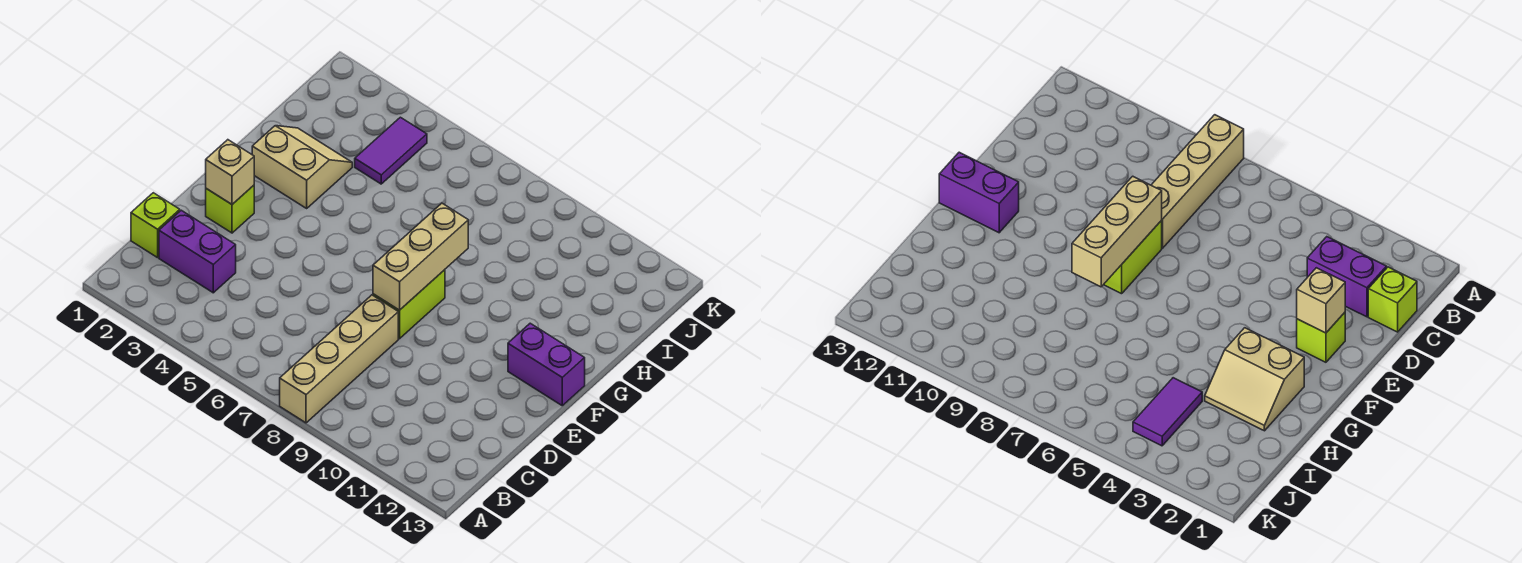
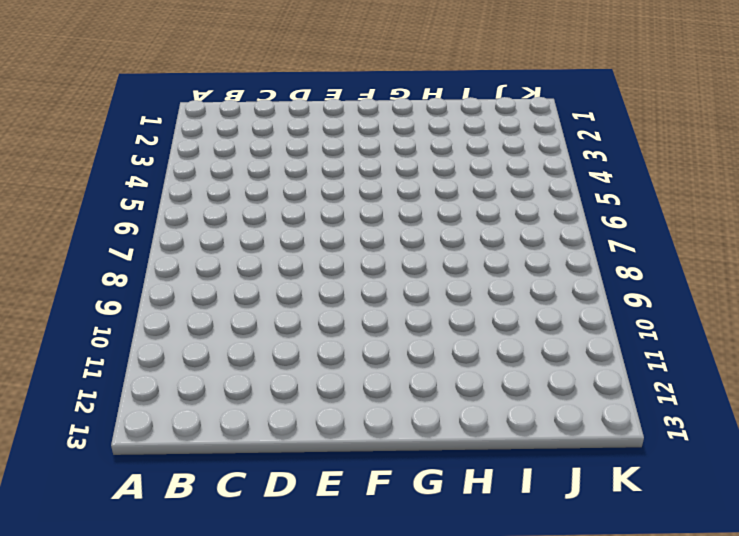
none -> tan brick A8:D8 level 1
none -> lime brick C1 level 1

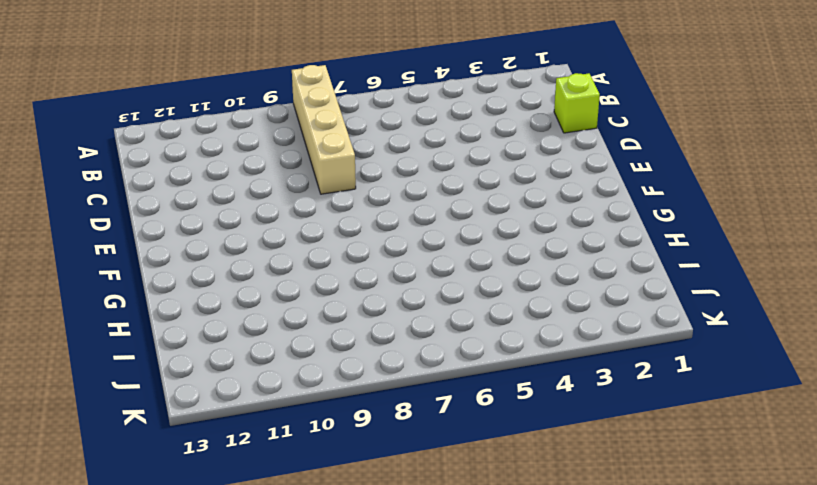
none -> purple brick C2:C3 level 1
none -> lime brick E2 level 1

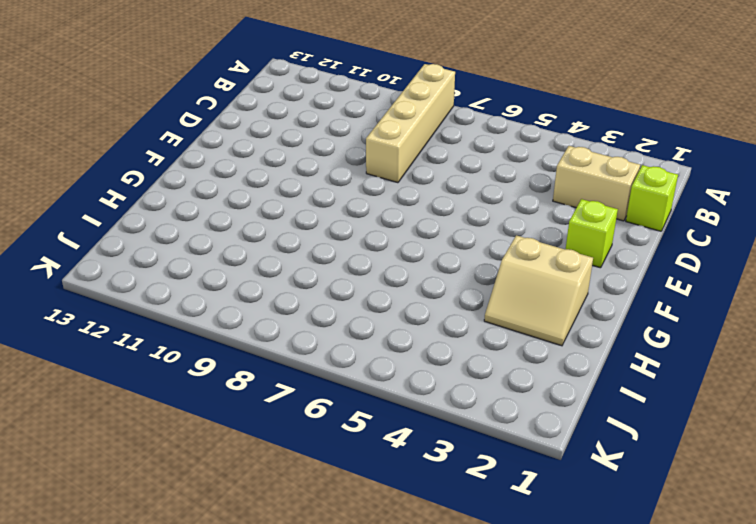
tan brick C2:C3 level 1 -> purple brick C2:C3 level 1
none -> lime brick E8:F8 level 1
none -> purple brick F12:F13 level 1

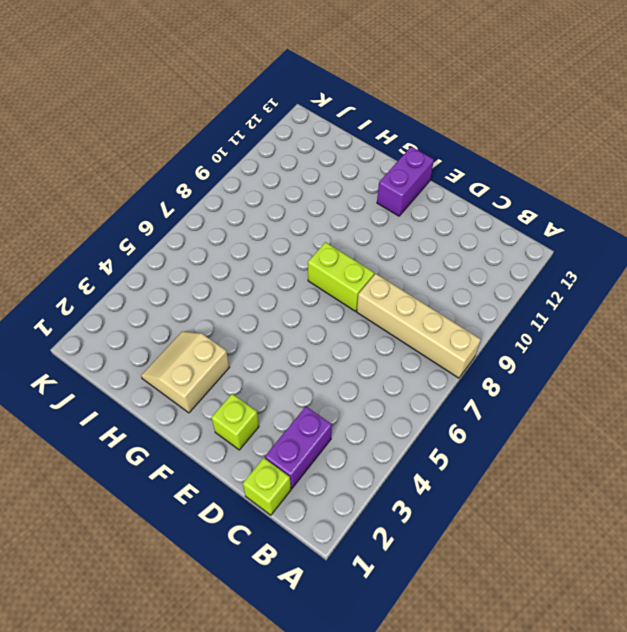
none -> purple tile I4:J4 level 1
none -> tan brick E2 level 2

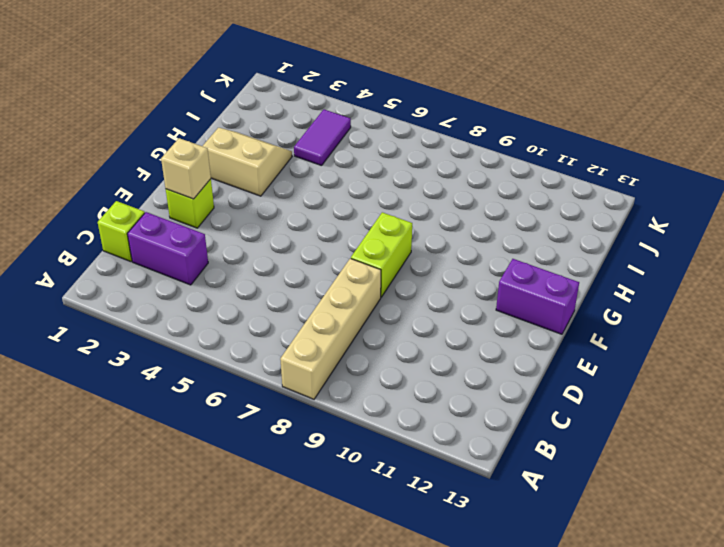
none -> tan brick E8:G8 level 2

